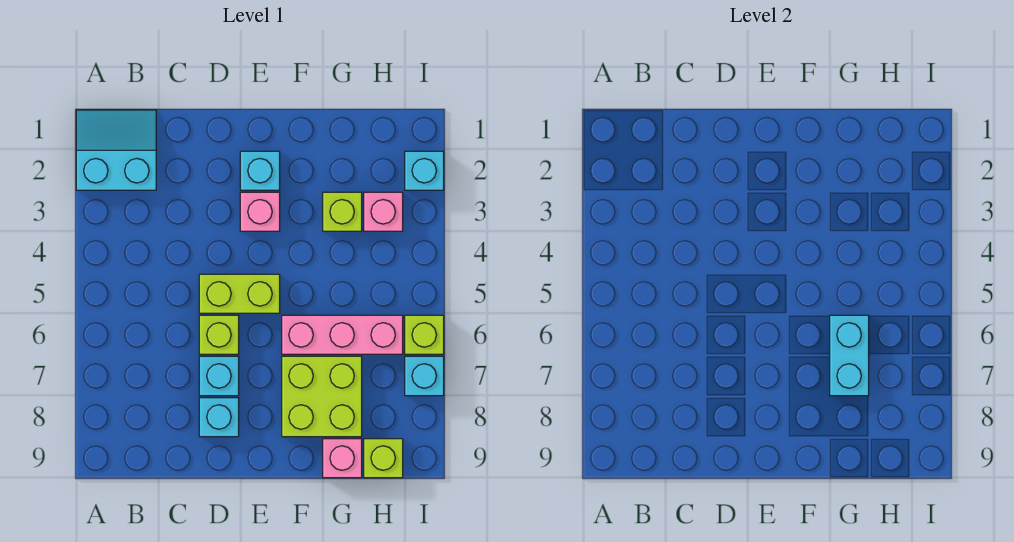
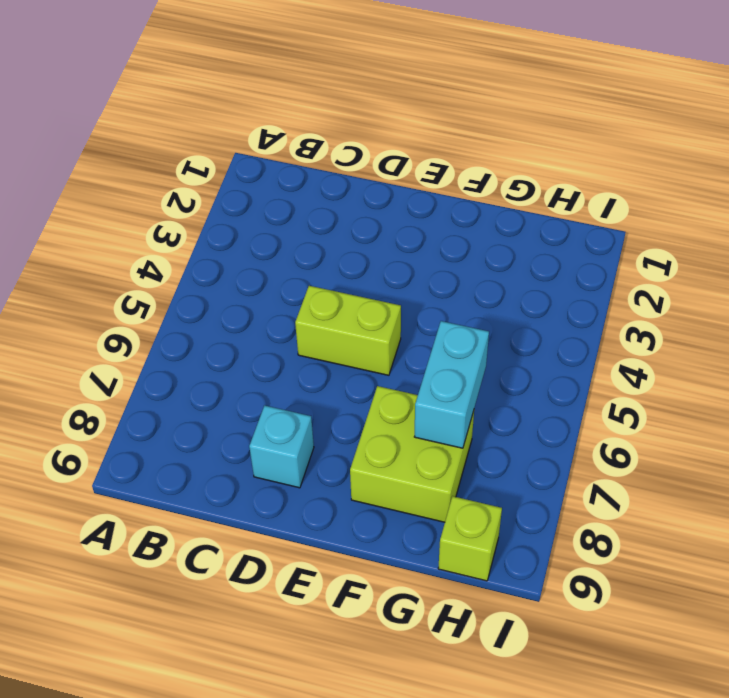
none -> cyan slope A1:B2 level 1 top 2
none -> lime brick D6 level 1
none -> cyan brick D7 level 1

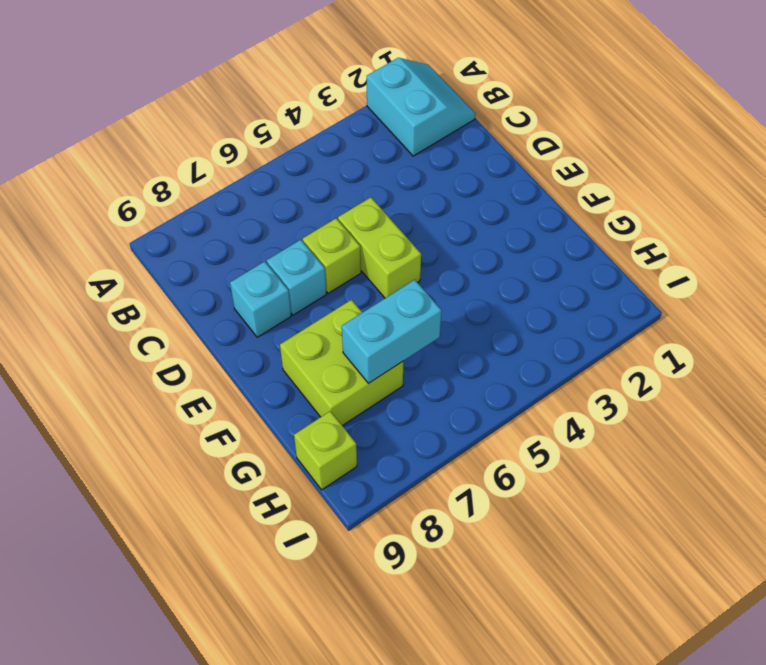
none -> cyan brick E2 level 1
none -> pink brick E3 level 1
none -> pink brick F6:H6 level 1

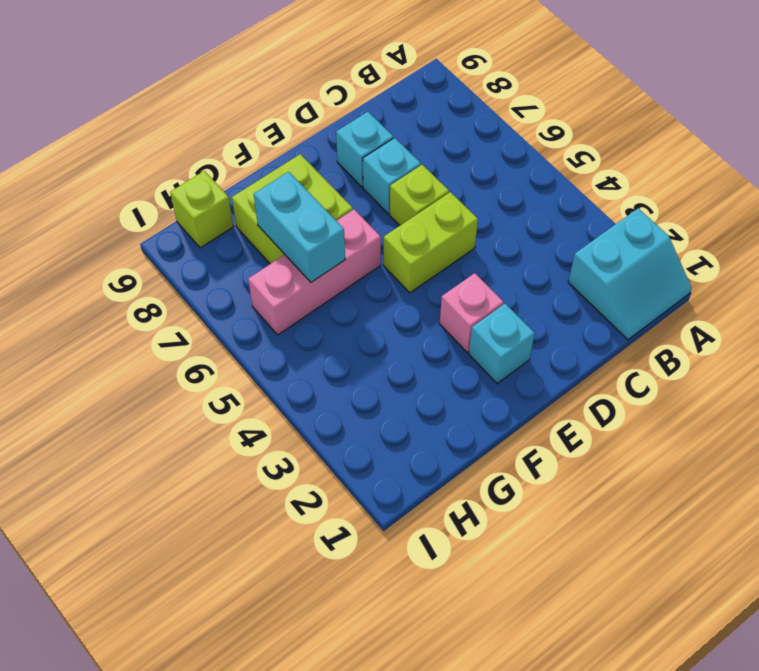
none -> lime brick G3 level 1
none -> pink brick G9 level 1
none -> pink brick H3 level 1

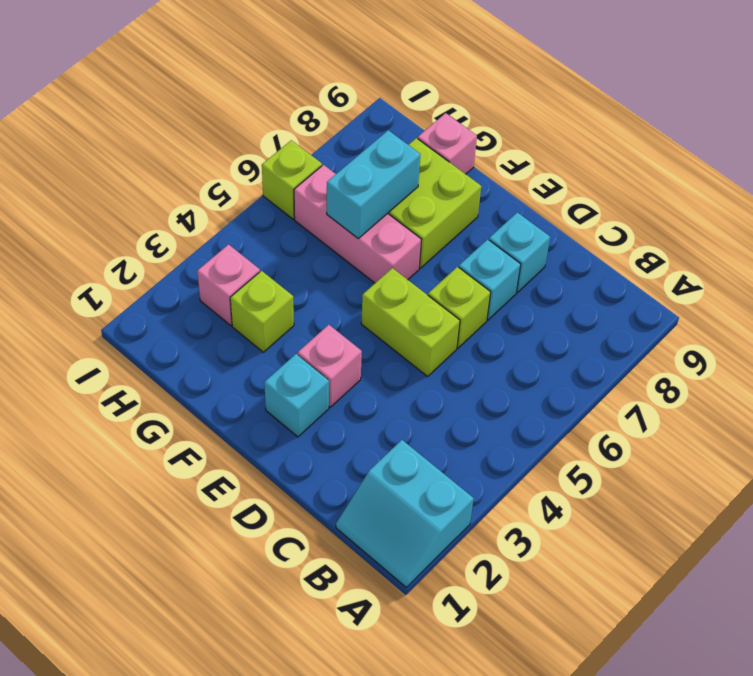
none -> lime brick H9 level 1
none -> cyan brick I2 level 1
none -> cyan brick I7 level 1

